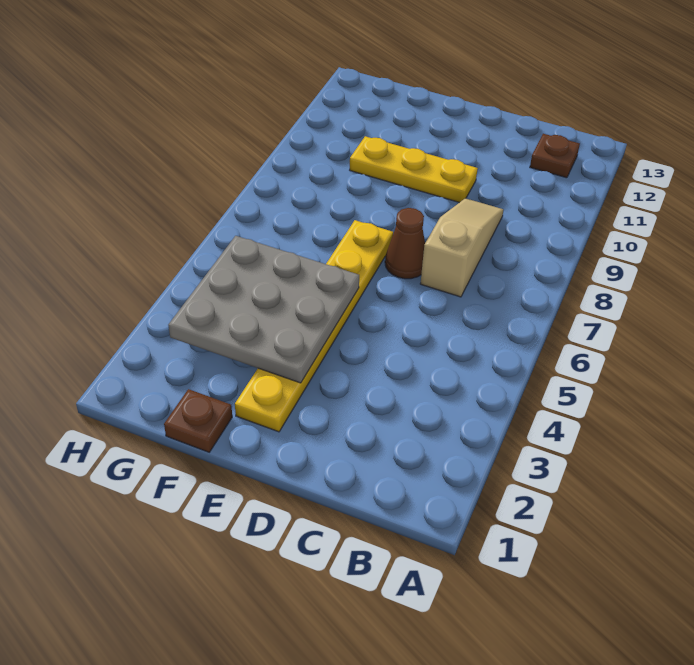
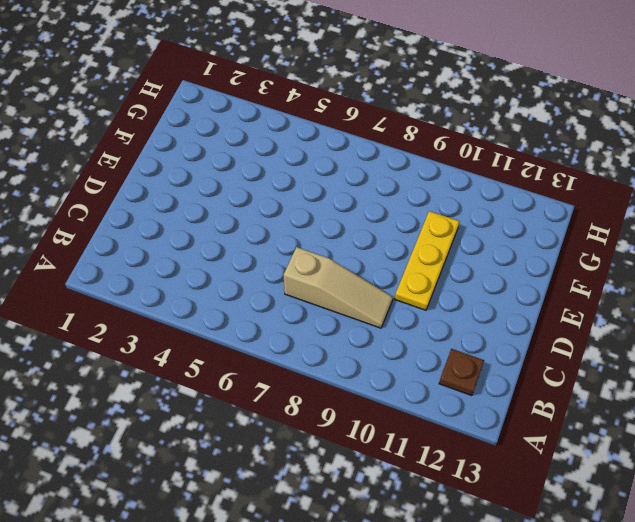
none -> brown cone D7 level 1
none -> yellow plate E2:E7 level 1

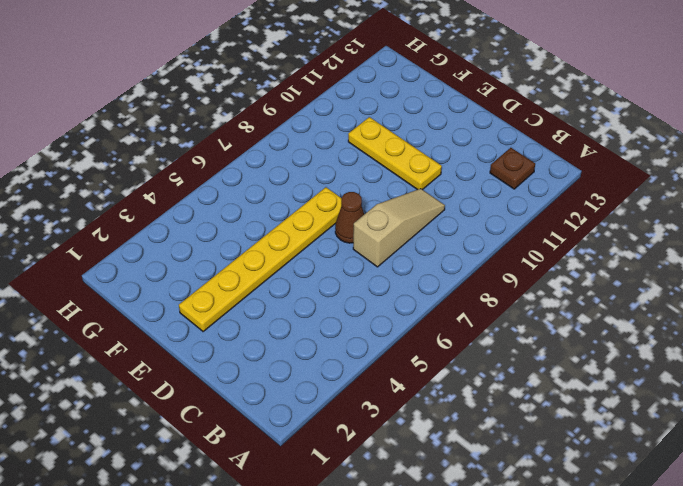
none -> brown plate F1 level 1
none -> grey plate E3:G5 level 2

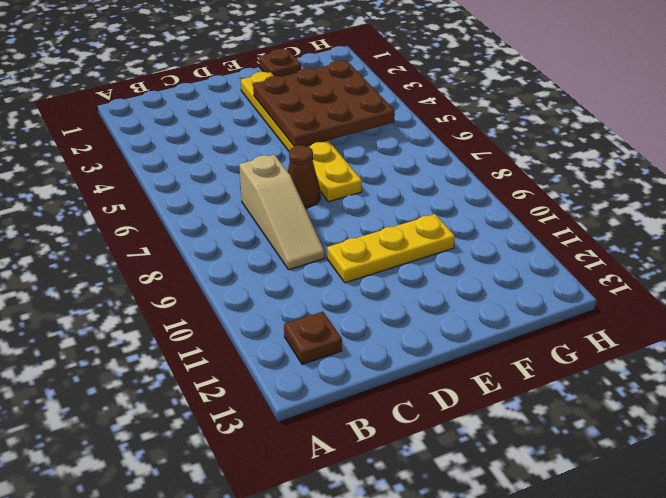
brown plate E3:G5 level 2 -> grey plate E3:G5 level 2

